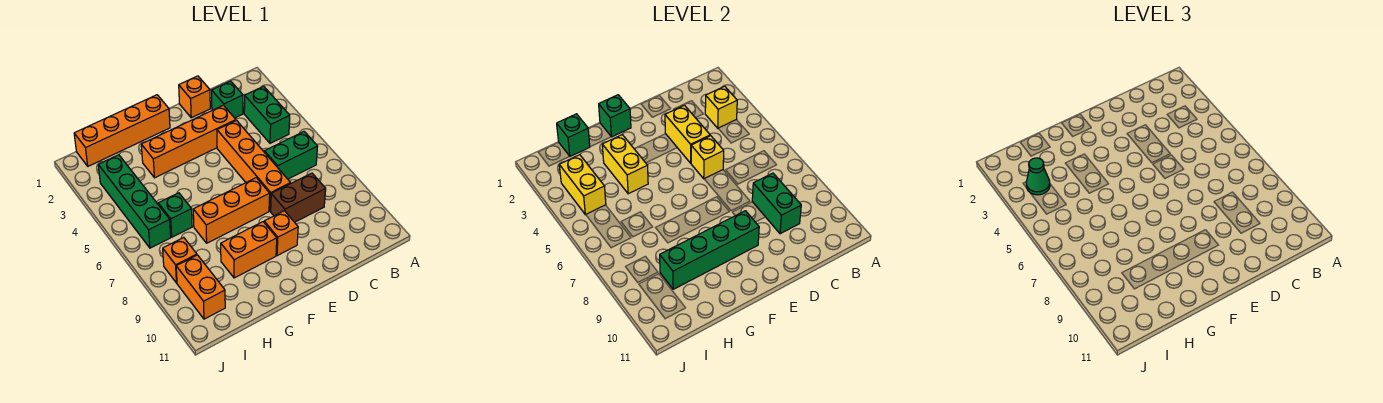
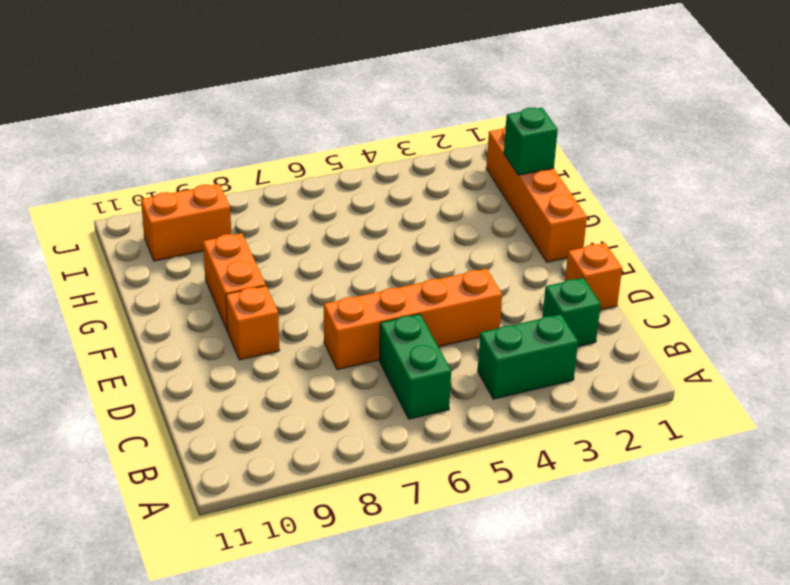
none -> brown brick C8:D8 level 1
none -> orange brick D3:G3 level 1
none -> orange brick E7:G7 level 1

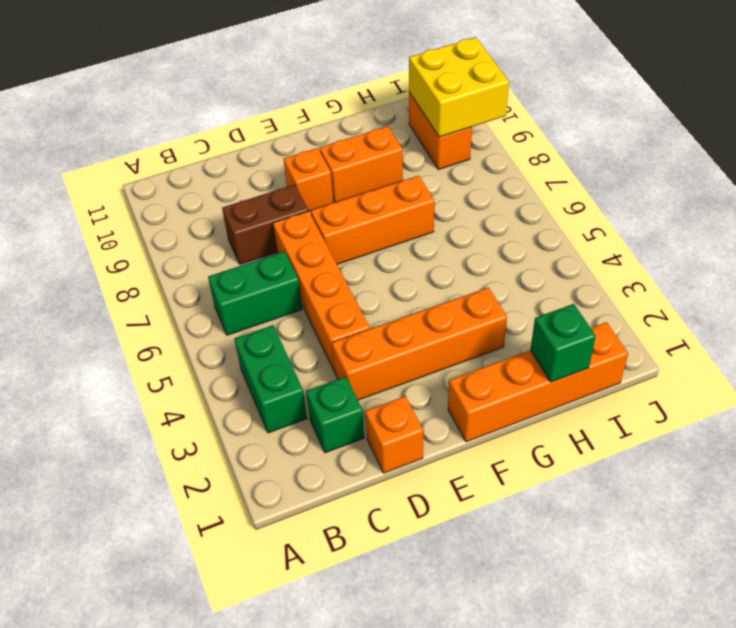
yellow brick I9:J10 level 2 -> none
none -> green brick H6 level 1
none -> green brick I3:I6 level 1
none -> orange brick I8 level 1

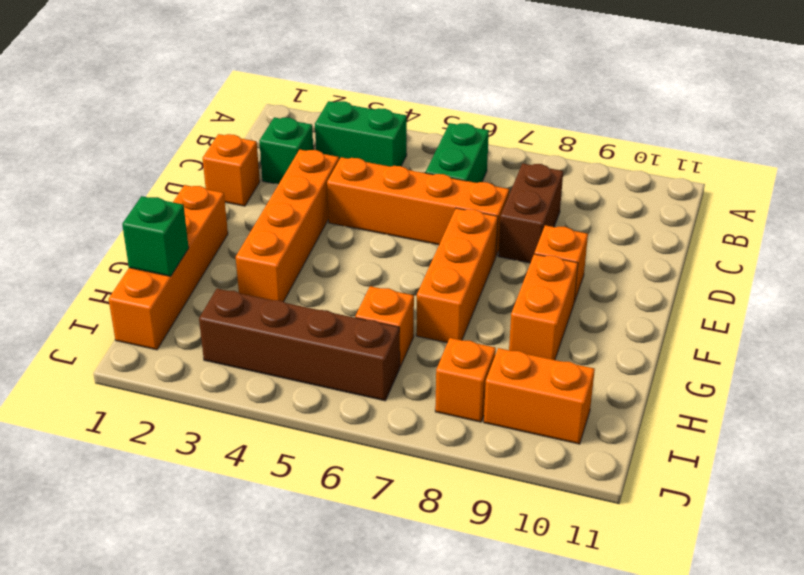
orange brick H6 level 1 -> green brick H6 level 1
brown brick I3:I6 level 1 -> green brick I3:I6 level 1
none -> yellow brick B3 level 2
none -> green brick C8:C9 level 2
none -> yellow brick D3:D4 level 2

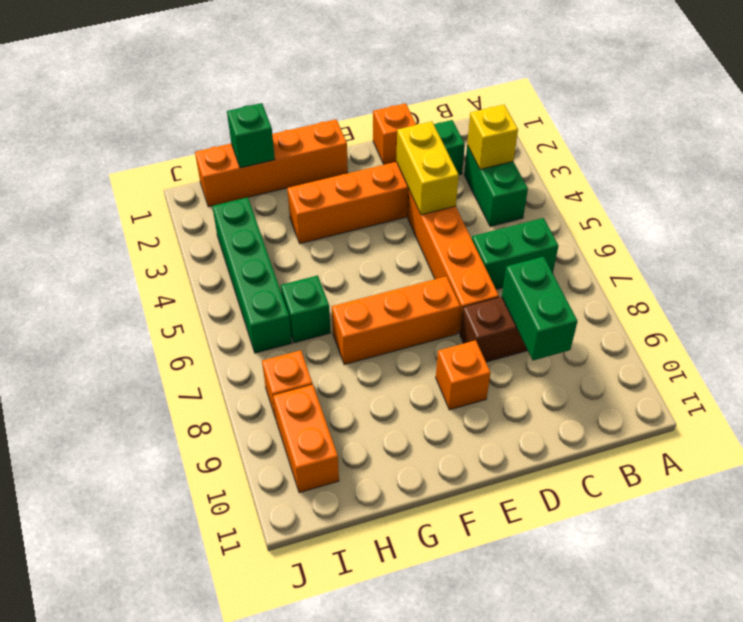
none -> orange brick F9:G9 level 1
none -> yellow brick D5 level 2
none -> green brick E9:H9 level 2

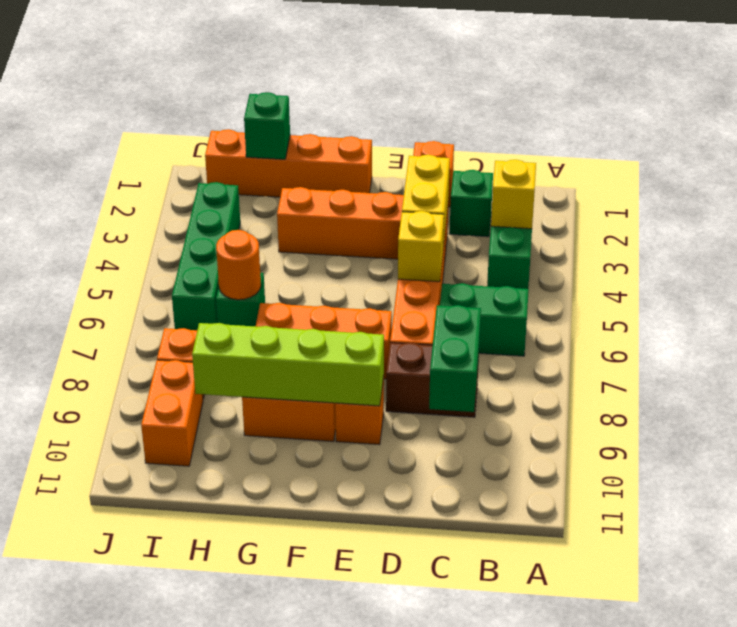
lime brick E9:H9 level 2 -> green brick E9:H9 level 2
orange round brick H6 level 2 -> none
none -> green brick F1 level 2
none -> yellow brick G3:G4 level 2
none -> yellow brick I3:I4 level 2

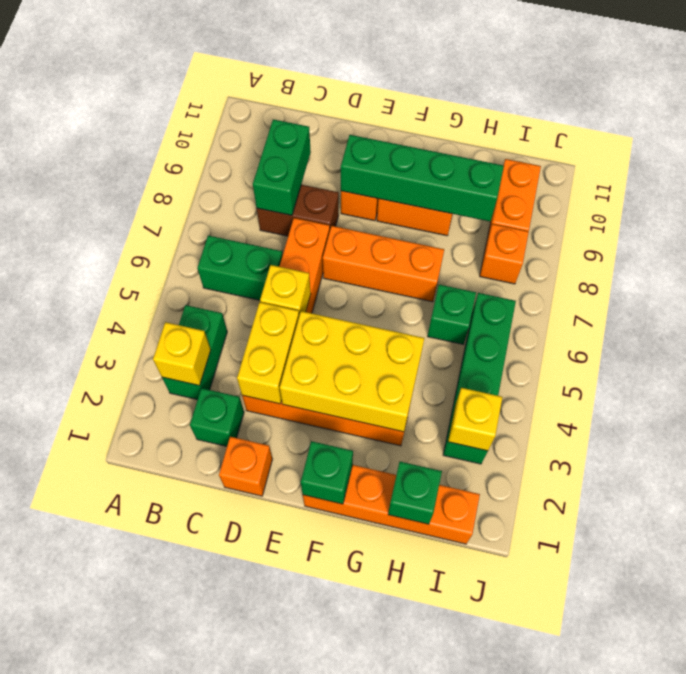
yellow brick E3:G4 level 2 -> yellow brick G3:G4 level 2
yellow brick I3 level 2 -> yellow brick I3:I4 level 2
none -> green cone I3 level 3

